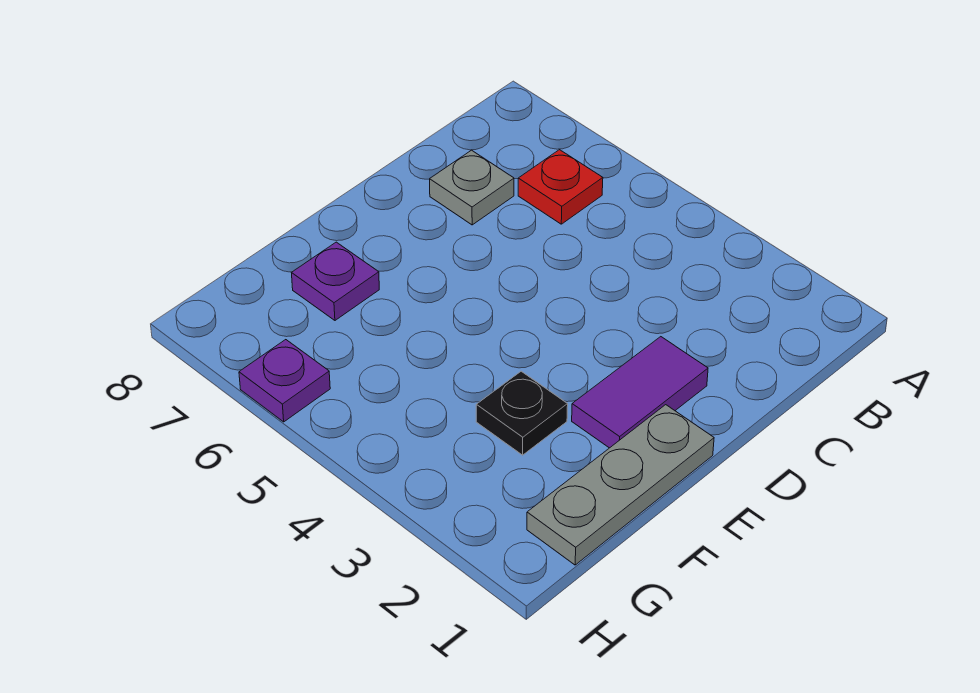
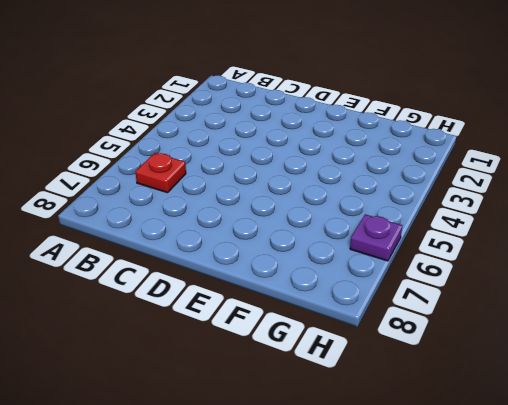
none -> grey plate C7 level 1
none -> purple tile D2:E2 level 1

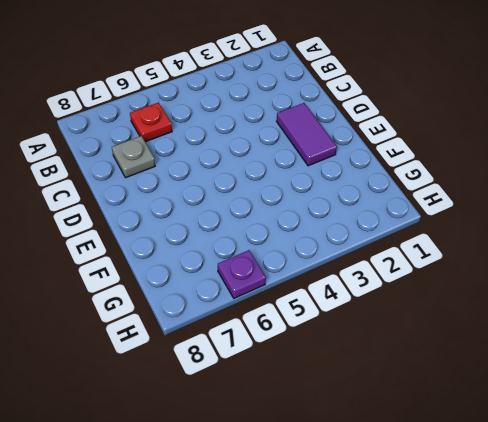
none -> grey plate E1:G1 level 1
none -> black plate F3 level 1

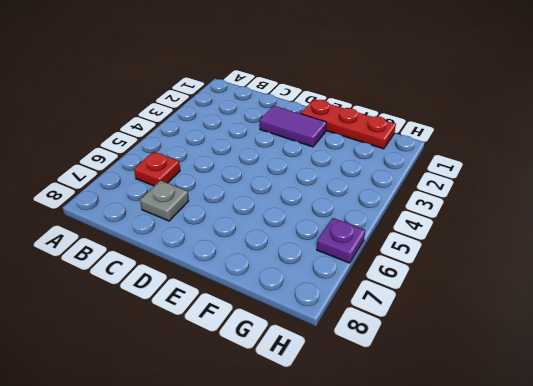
red plate E1:G1 level 1 -> grey plate E1:G1 level 1
none -> black plate F3 level 1
none -> purple plate F7 level 1

